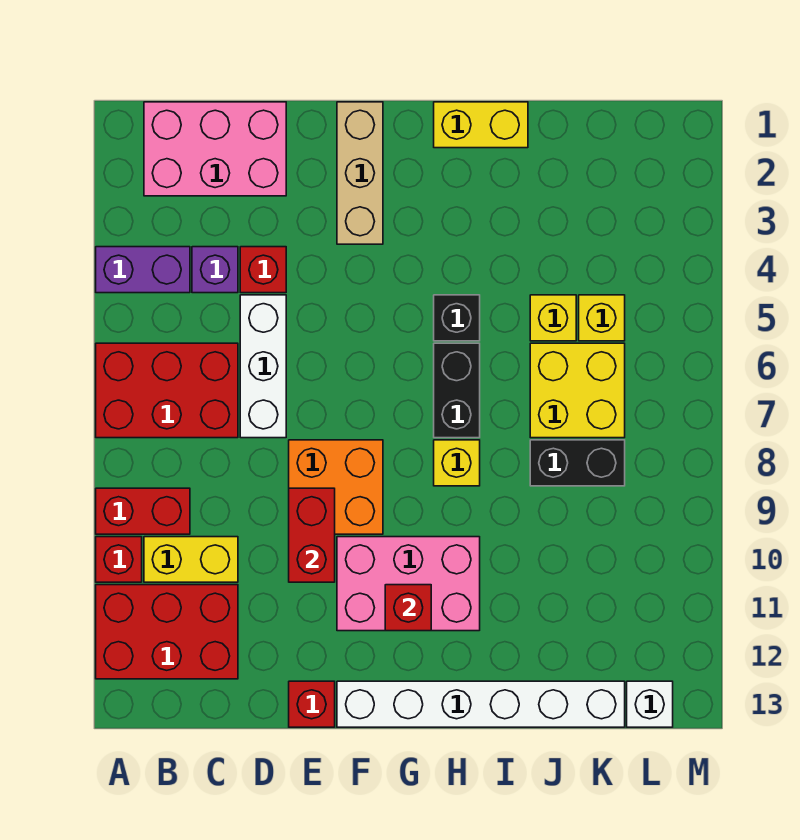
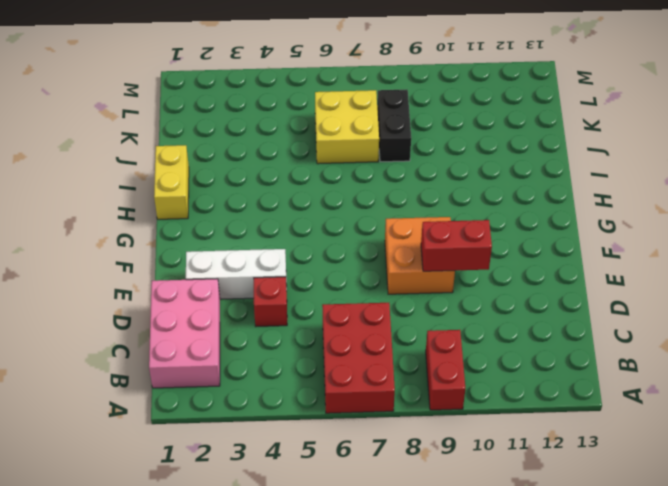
white brick E2:E4 level 1 -> white brick D5:D7 level 1
none -> purple brick A4:B4 level 1
none -> red brick A10 level 1
none -> red brick A11:C12 level 1

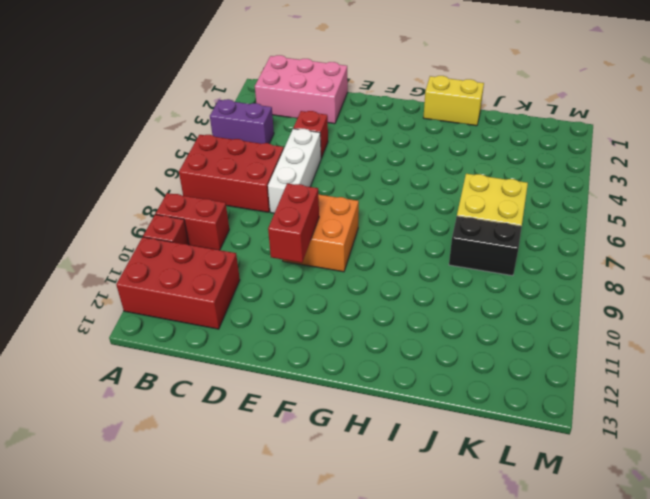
none -> yellow brick B10:C10 level 1
none -> purple brick C4 level 1
none -> red brick E13 level 1

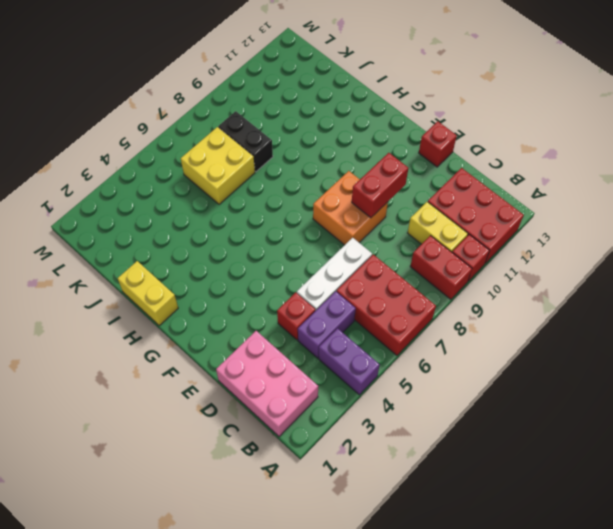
purple brick C4:C5 level 1 -> purple brick C4 level 1
none -> tan brick F1:F3 level 1
none -> pink brick F10:H11 level 1
none -> white brick F13:K13 level 1

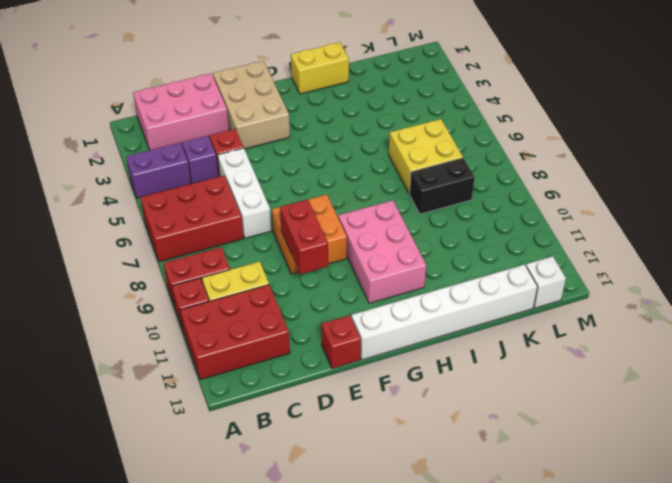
tan brick E1:F3 level 1 -> tan brick F1:F3 level 1
pink brick G9:H11 level 1 -> pink brick F10:H11 level 1
none -> black brick H5 level 1
none -> black brick H6:H7 level 1
none -> yellow brick H8 level 1

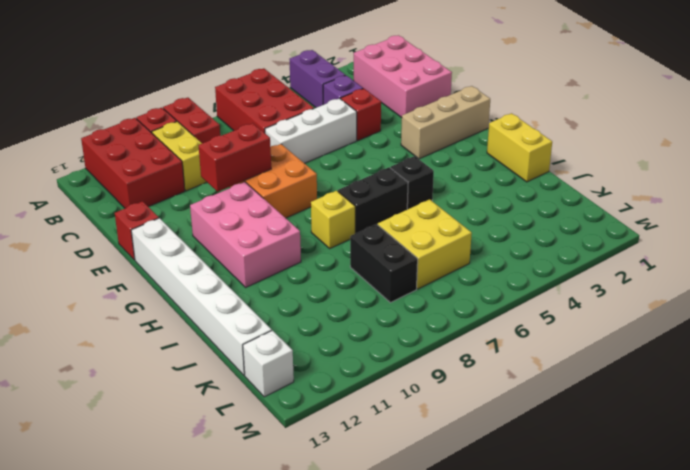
none -> yellow brick J5 level 1
none -> yellow brick K5 level 1
none -> red brick G11 level 2

